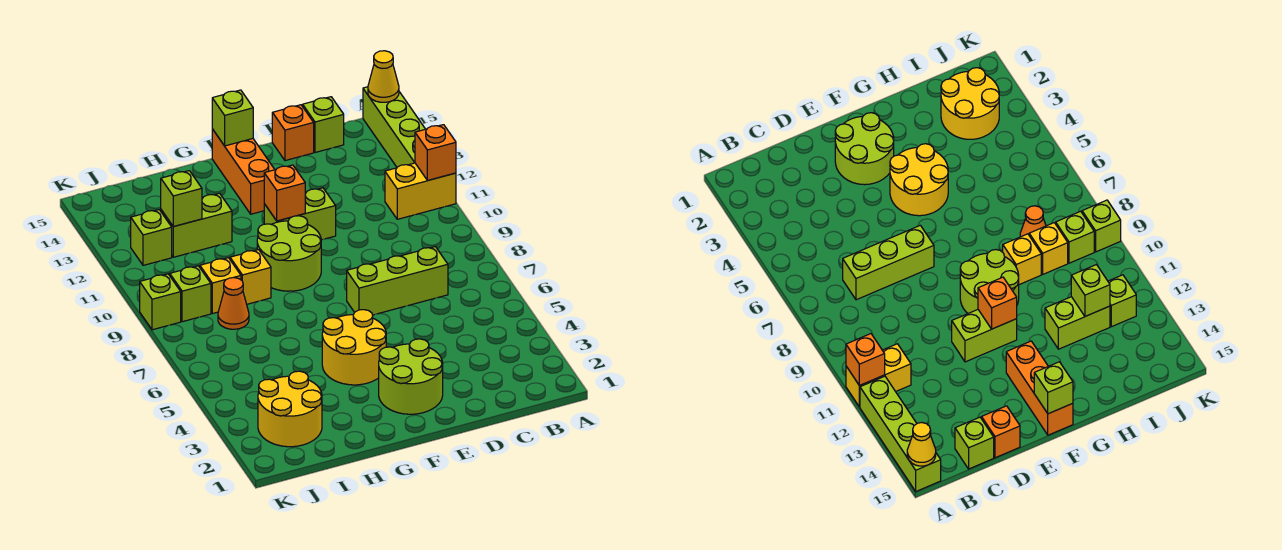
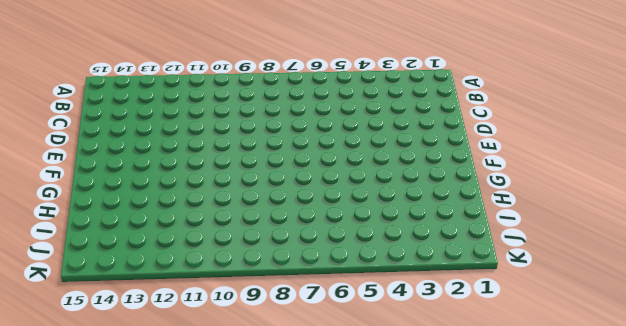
none -> yellow brick A11:B11 level 1
none -> lime brick A12:A15 level 1
none -> lime brick C7:E7 level 1

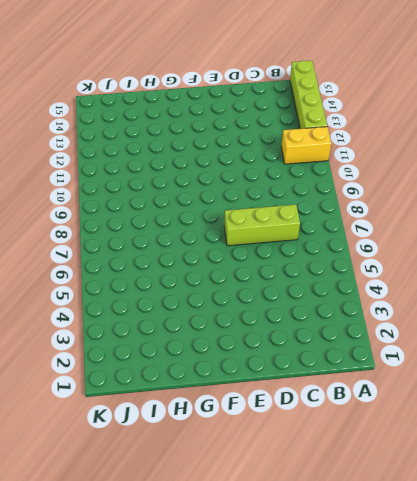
none -> lime brick C15 level 1
none -> orange brick D15 level 1
none -> lime round brick E2:F3 level 1

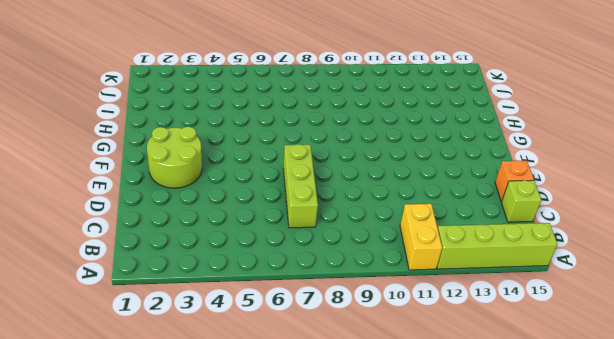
none -> lime brick E11:F11 level 1
none -> yellow round brick F4:G5 level 1
none -> lime round brick F9:G10 level 1

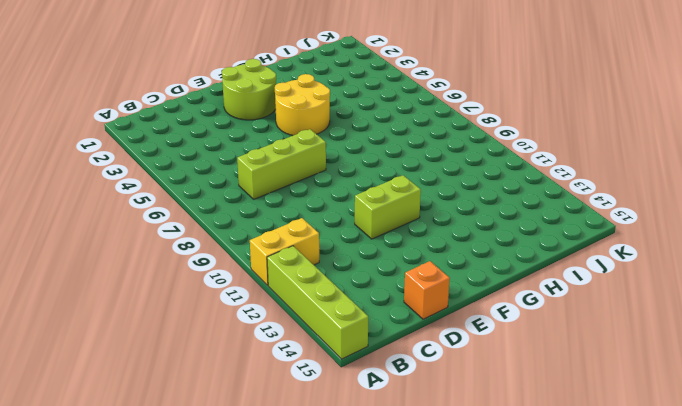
none -> lime brick C15 level 1
none -> lime round brick F9:G10 level 1
none -> orange brick F13:F15 level 1

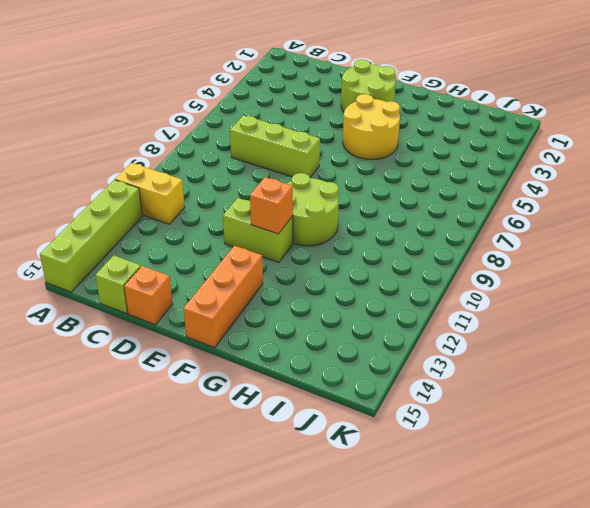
none -> yellow brick H9 level 1
none -> lime brick H12:I12 level 1
none -> yellow round brick I2:J3 level 1

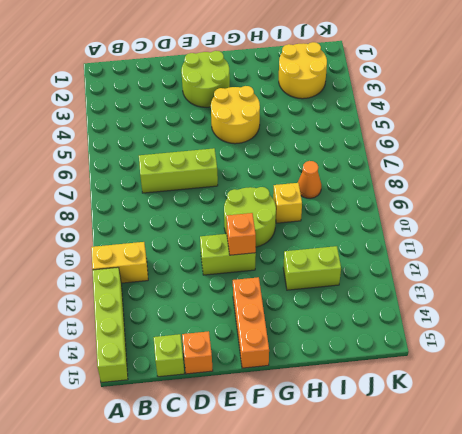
none -> yellow brick I9 level 1
none -> lime brick J9 level 1
none -> lime brick J12 level 1

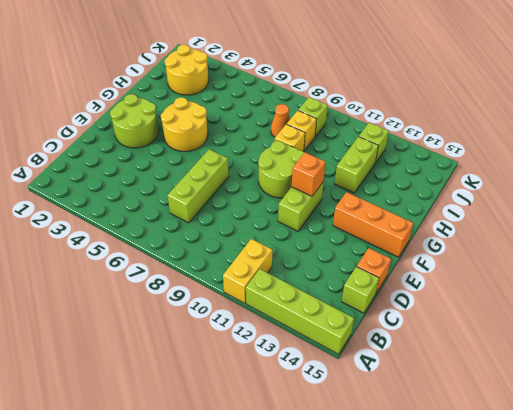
none -> lime brick K9 level 1
none -> orange brick A11 level 2
none -> yellow cone A15 level 2

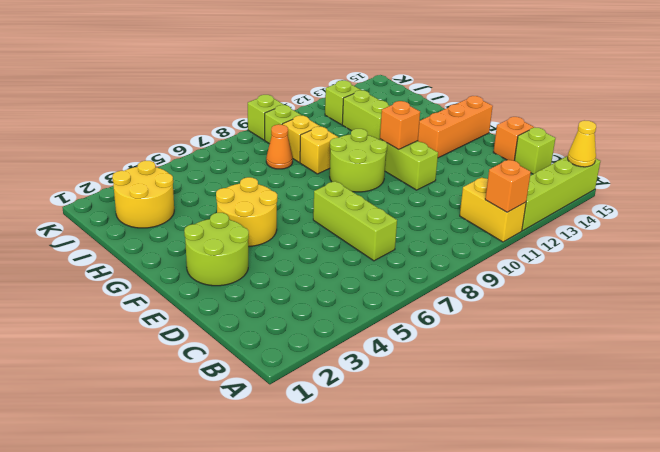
none -> lime brick F15 level 2
none -> lime brick I12 level 2

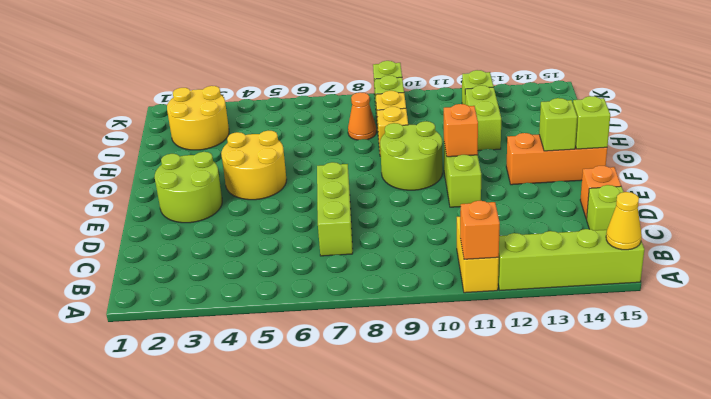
lime brick F14 level 2 -> lime brick I12 level 2

